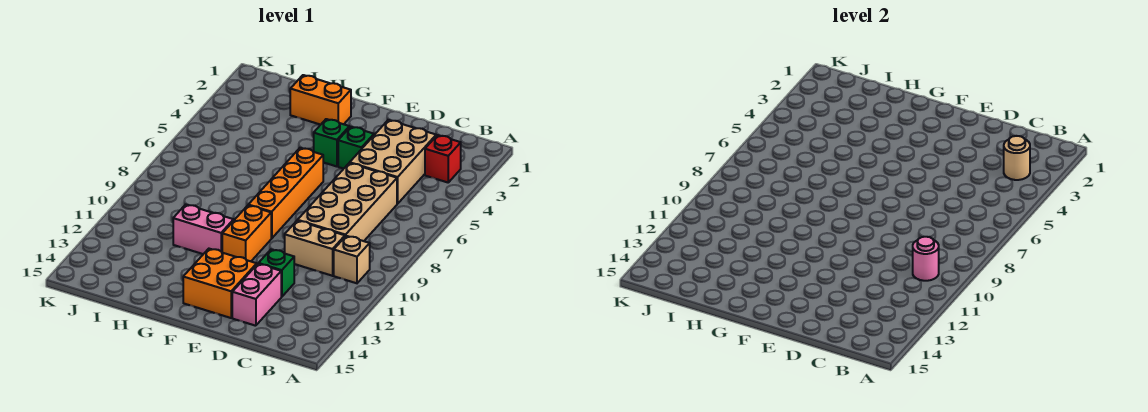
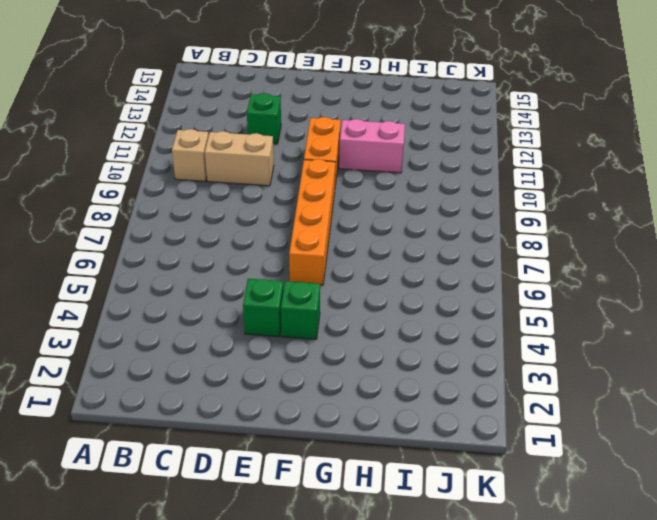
none -> red brick B3 level 1
none -> tan brick C3:D5 level 1
none -> tan brick C6:D9 level 1

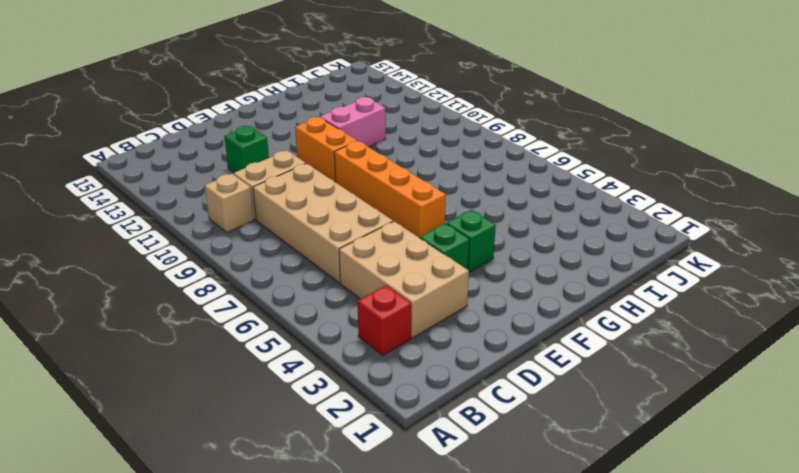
none -> pink brick D13:D14 level 1
none -> orange brick E13:F14 level 1
none -> orange brick G2:H2 level 1

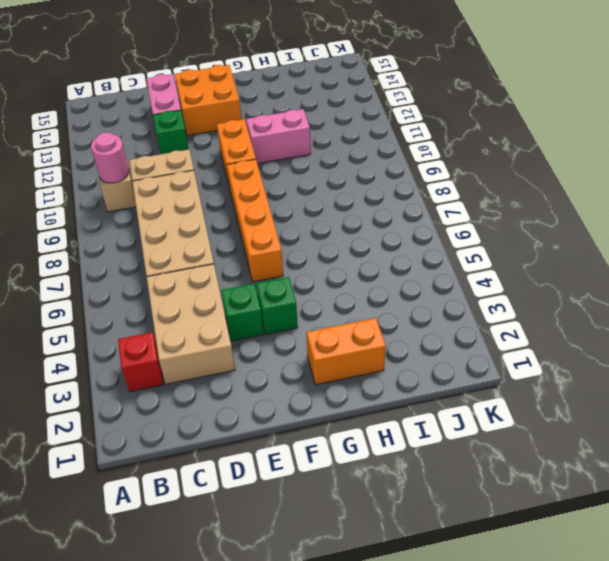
none -> tan round brick B3 level 2

